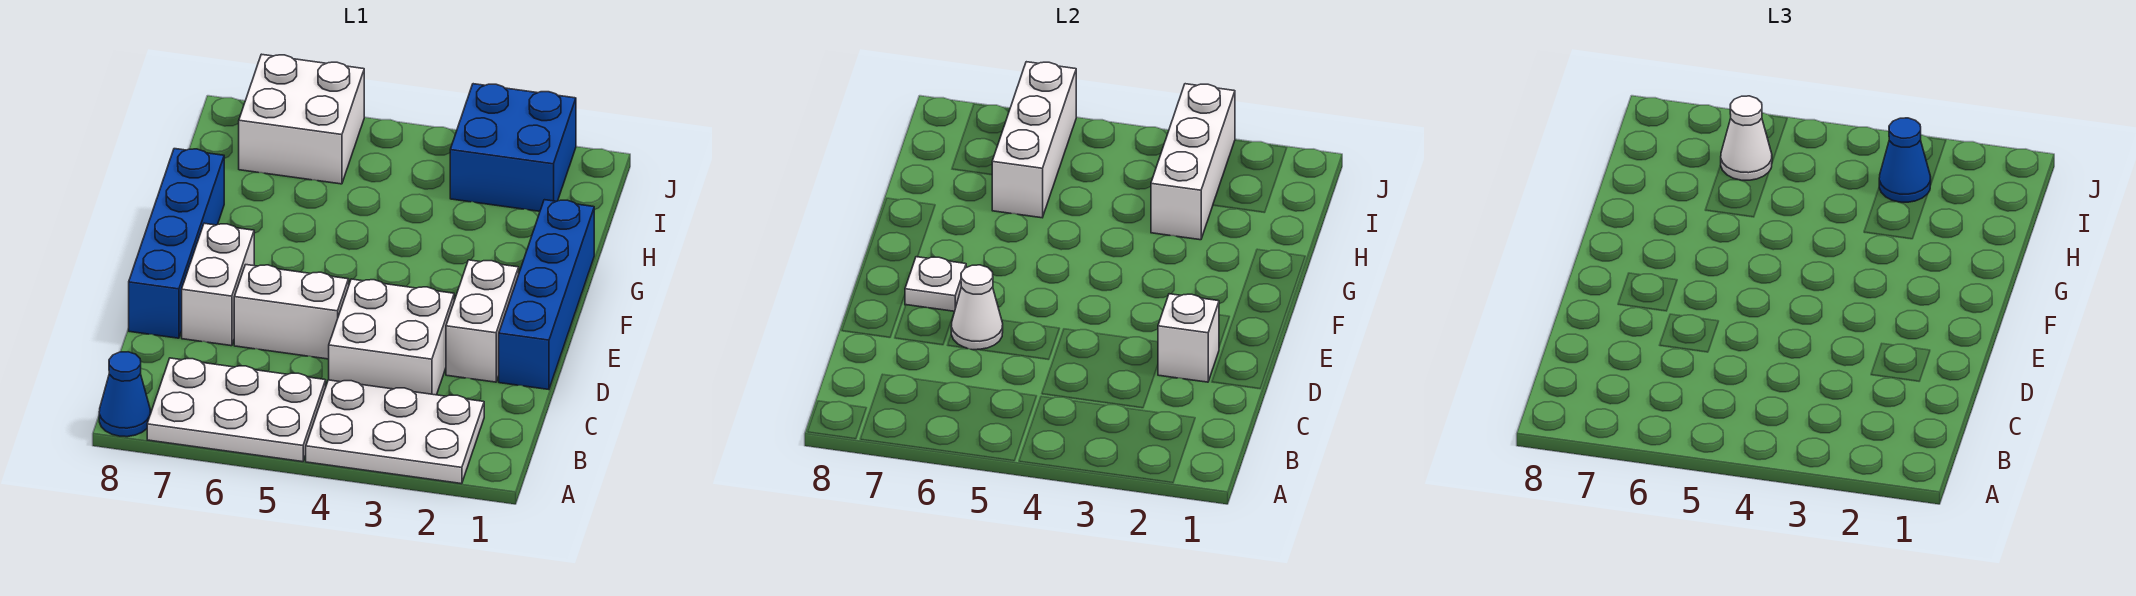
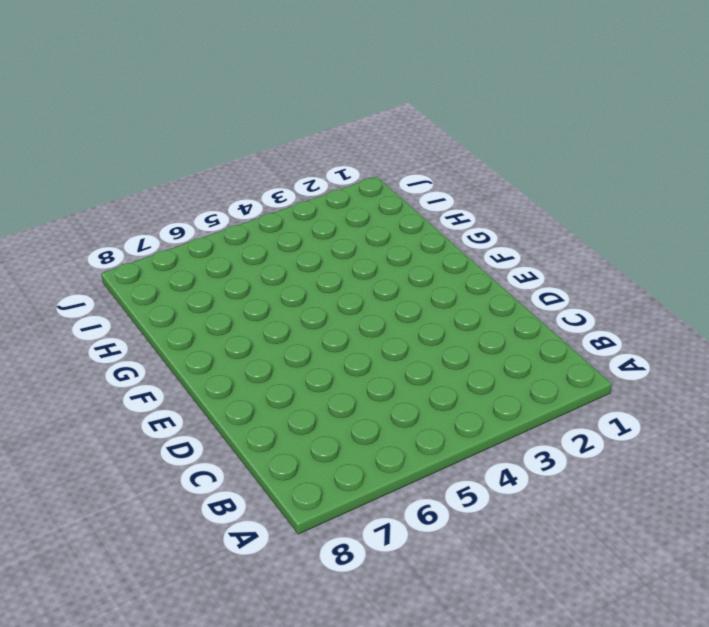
none -> white plate A2:B4 level 1
none -> white plate A5:B7 level 1
none -> blue cone A8 level 1

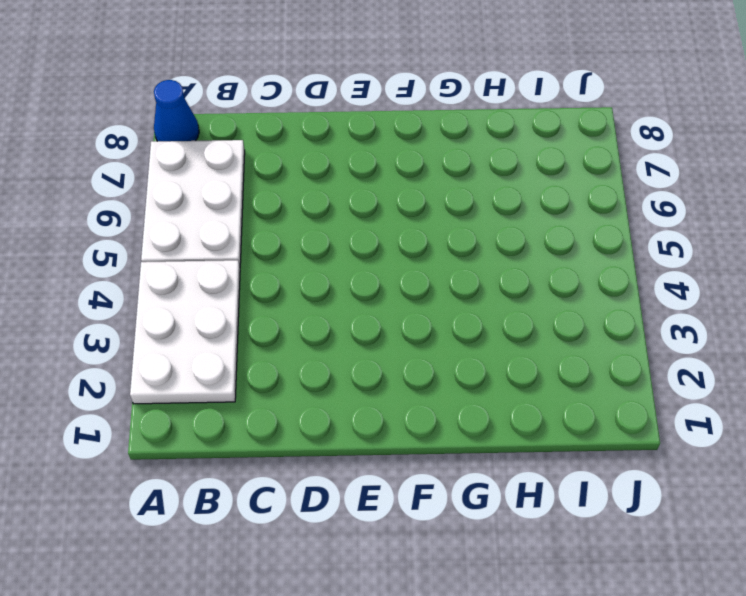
none -> white brick C3:D4 level 1
none -> blue brick D1:G1 level 1
none -> white brick D2:E2 level 1

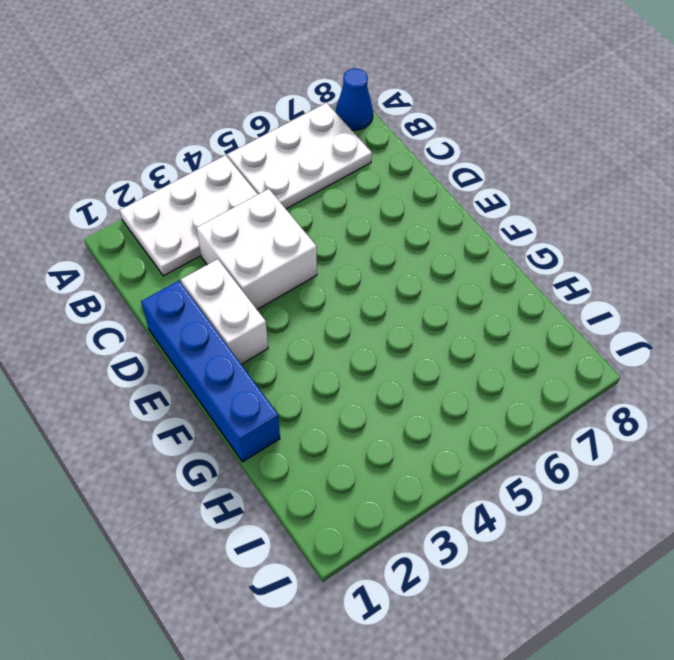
none -> white brick D5:D6 level 1
none -> white brick D7:E7 level 1
none -> blue brick D8:G8 level 1

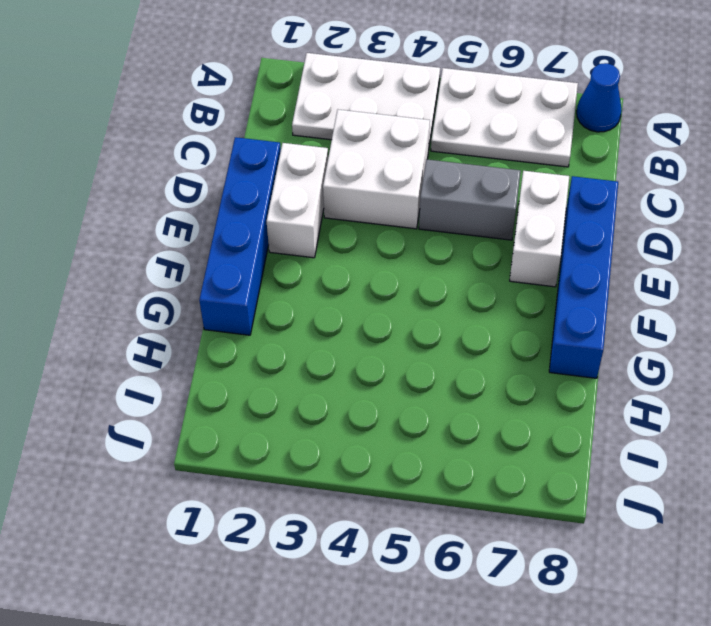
grey brick D5:D6 level 1 -> white brick D5:D6 level 1
none -> blue brick I2:J3 level 1
none -> white brick I6:J7 level 1
none -> white brick D2 level 2

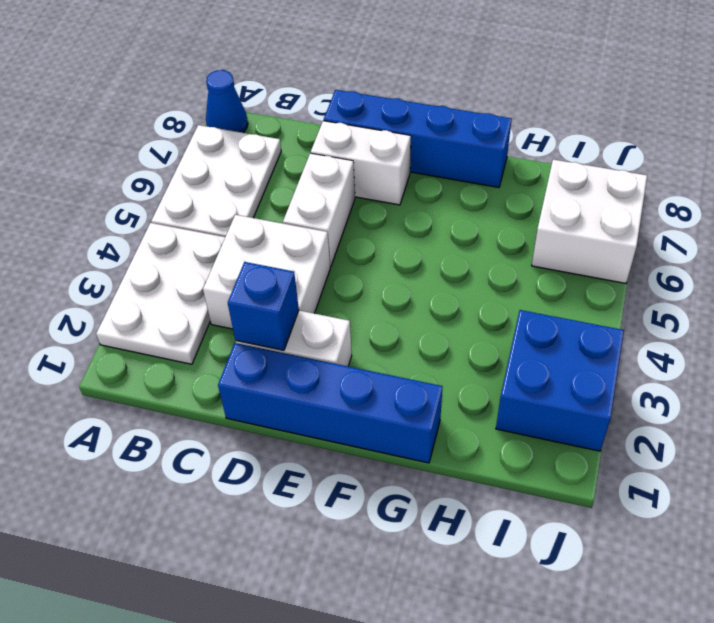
blue brick D2 level 2 -> white brick D2 level 2
none -> white cone D6 level 2
none -> white plate E7 level 2
none -> white brick H3:J3 level 2

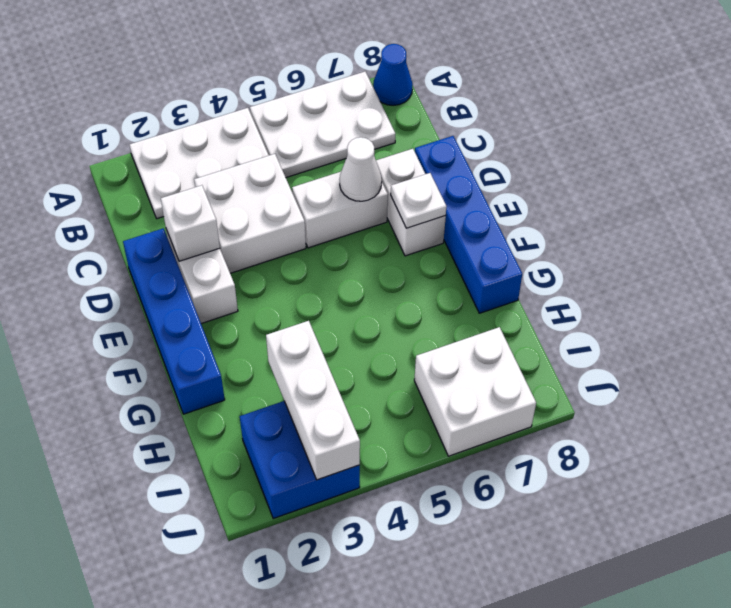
none -> white brick H6:J6 level 2
none -> blue cone I3 level 3
none -> white cone I6 level 3

